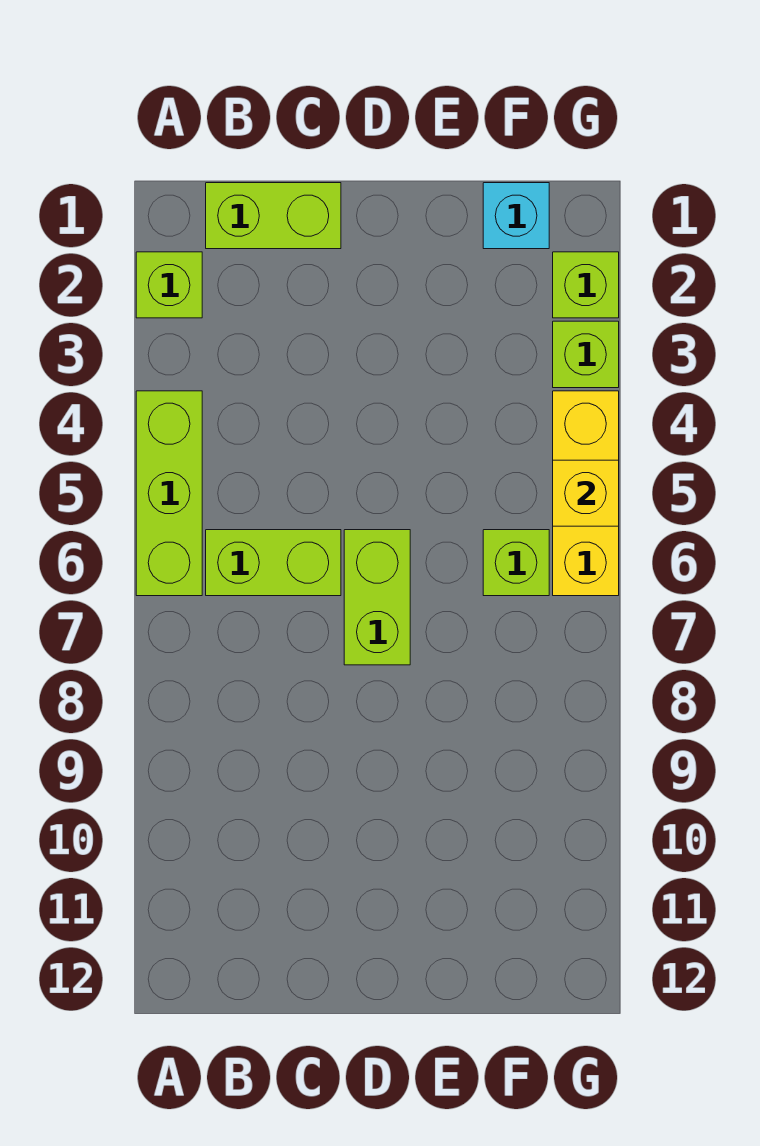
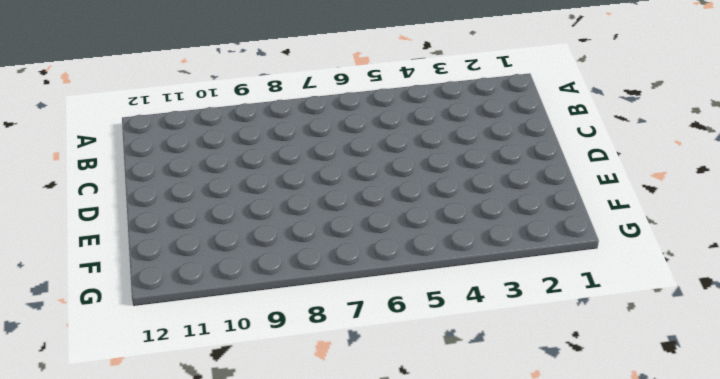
none -> lime brick A2 level 1
none -> lime brick A4:A6 level 1

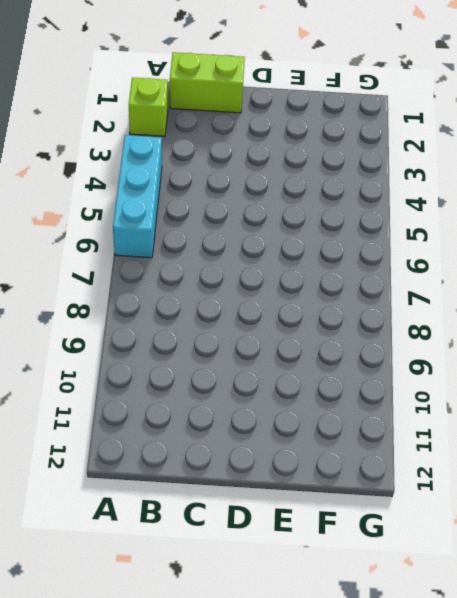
cyan brick A4:A6 level 1 -> lime brick A4:A6 level 1
none -> lime brick B6:C6 level 1
none -> lime brick D6:D7 level 1

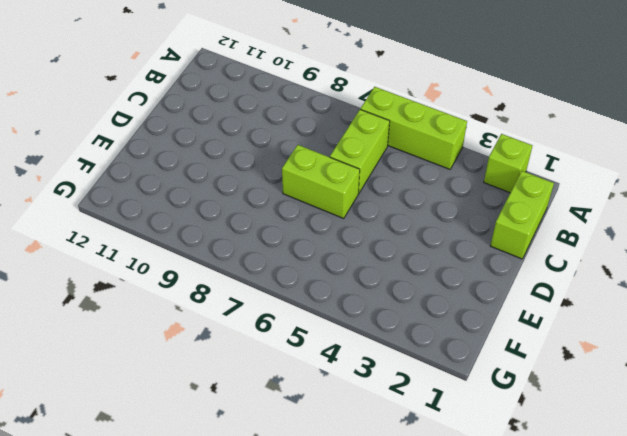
none -> cyan brick F1 level 1
none -> lime brick F6 level 1

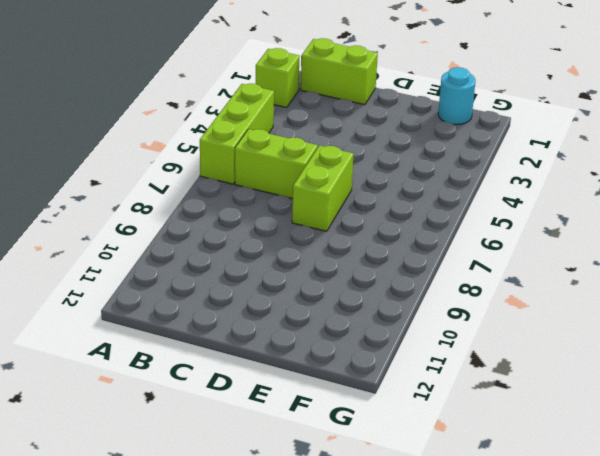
cyan round brick F1 level 1 -> cyan brick F1 level 1
none -> lime brick F6 level 1
none -> lime brick G2 level 1

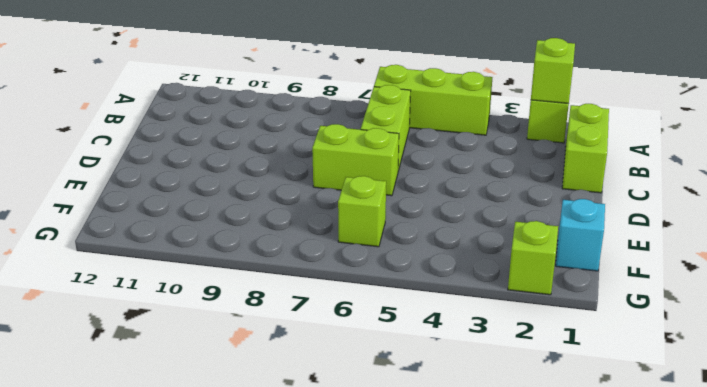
lime brick A2 level 2 -> lime brick G3 level 1
none -> yellow brick G4:G6 level 1
none -> yellow brick G5 level 2

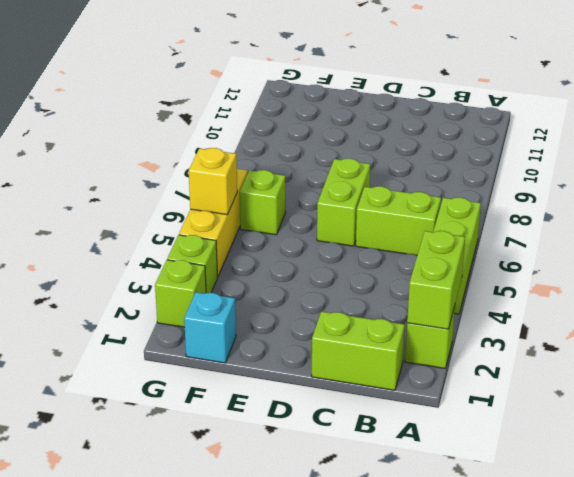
lime brick A2:A3 level 2 -> none

